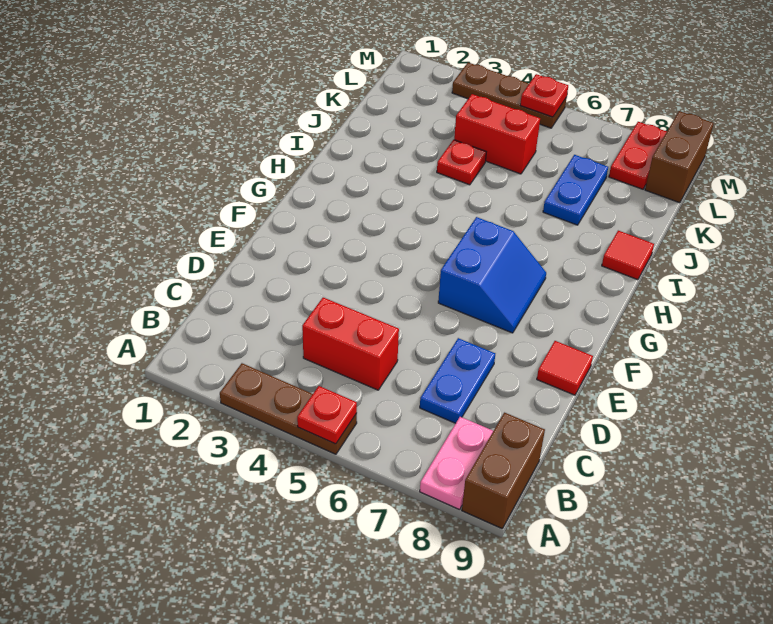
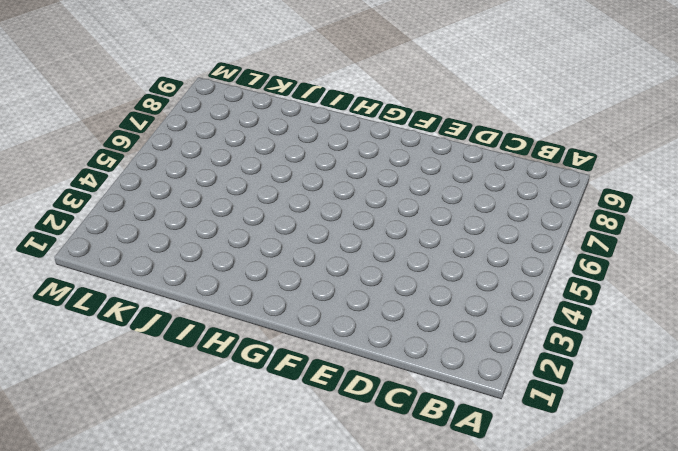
none -> brown plate A3:A5 level 1
none -> pink plate A8:B8 level 1
none -> brown brick A9:B9 level 1

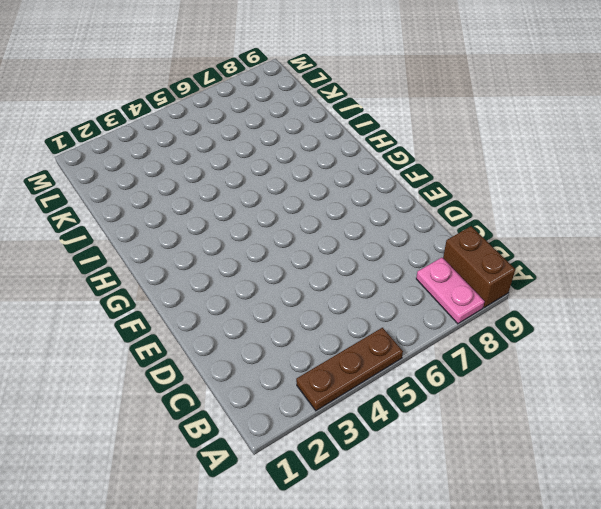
none -> red brick C4:C5 level 1
none -> blue plate C7:D7 level 1
none -> red tile E9 level 1

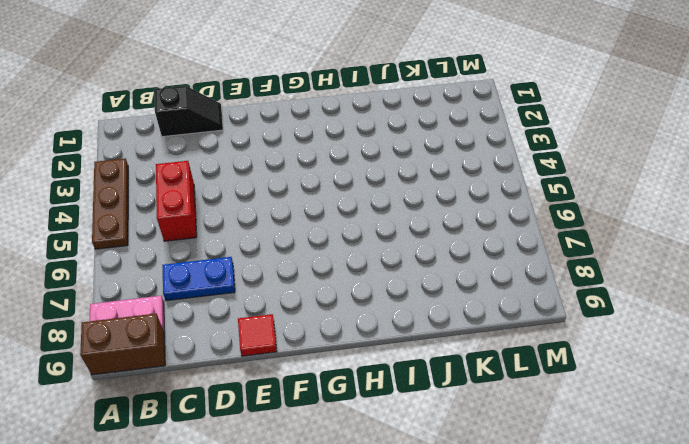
black slope C1:D1 level 1 top C -> none
none -> blue slope F6:G7 level 1 top 6
none -> red tile I9 level 1
none -> red plate J4 level 1

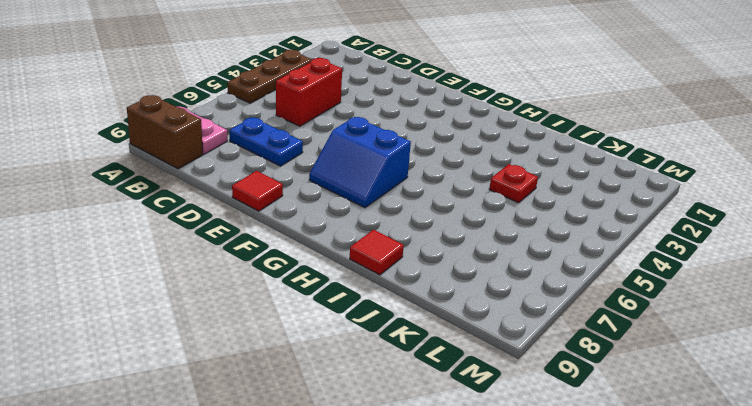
none -> blue plate J7:K7 level 1
none -> red brick K4:K5 level 1
none -> red plate L8:M8 level 1

